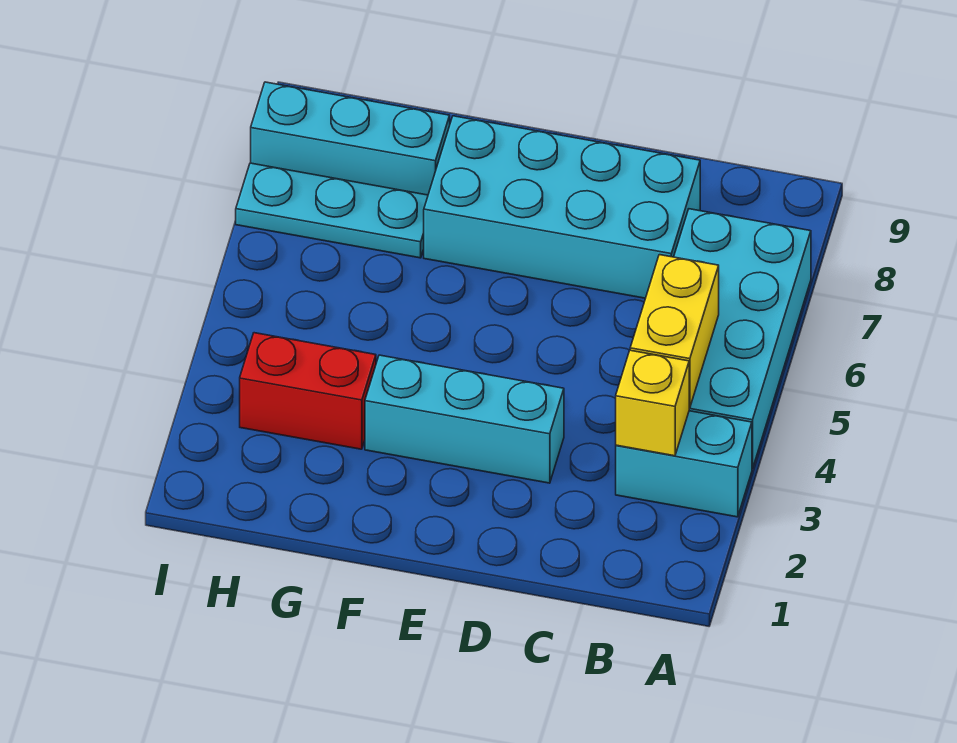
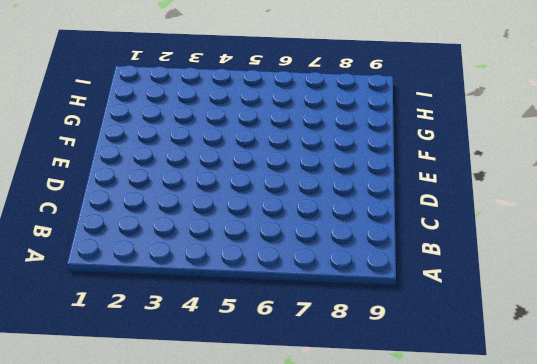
none -> cyan brick A3:B3 level 1
none -> cyan brick A4:B7 level 1

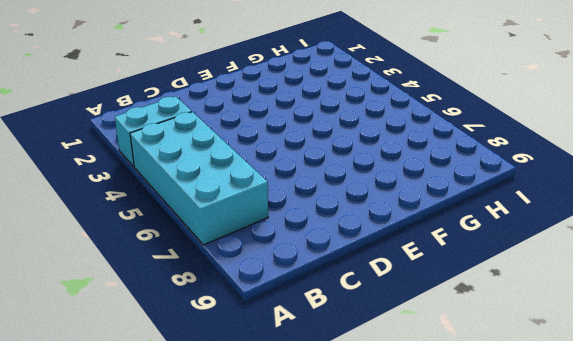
none -> cyan brick C7:F8 level 1
none -> cyan brick D3:F3 level 1

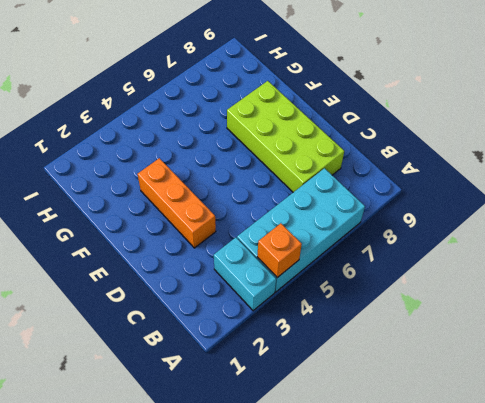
orange brick A4 level 2 -> none
lime brick C7:F8 level 1 -> cyan brick C7:F8 level 1
orange brick D3:F3 level 1 -> cyan brick D3:F3 level 1
none -> red brick G3:H3 level 1
none -> cyan plate G7:I7 level 1

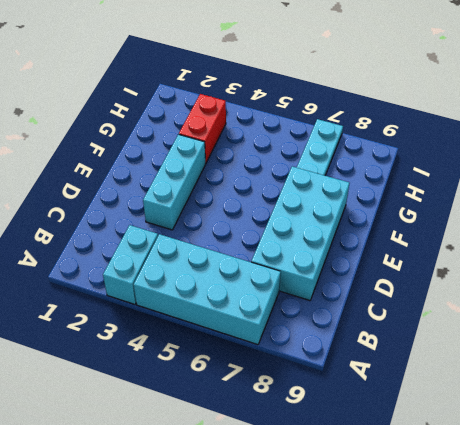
none -> cyan brick G8:I8 level 1
none -> yellow brick B3 level 2

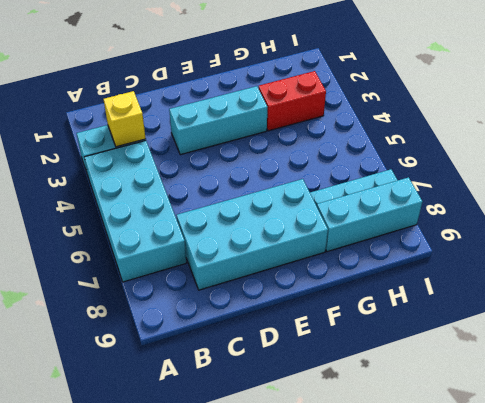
none -> yellow brick B4:B5 level 2

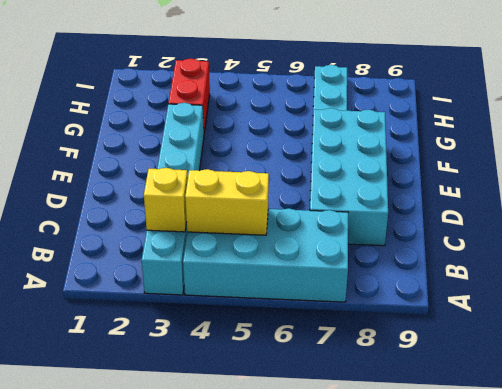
none -> cyan brick G8:I8 level 1

